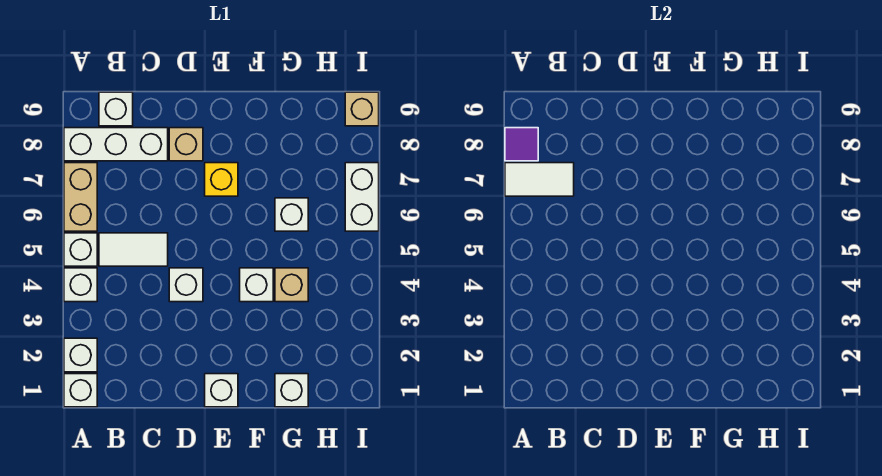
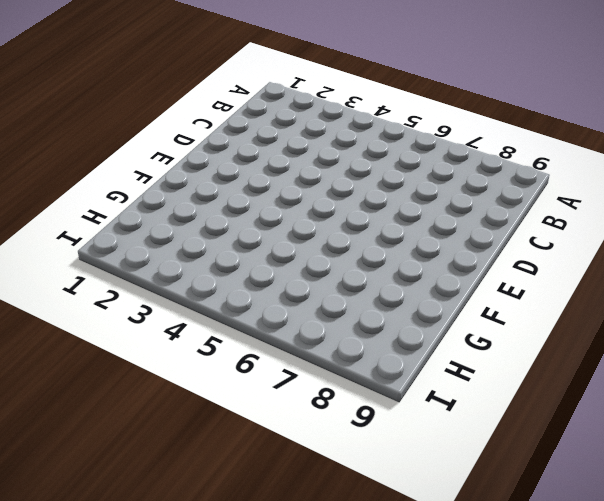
none -> white brick A1 level 1
none -> white brick A2 level 1
none -> white brick A4 level 1

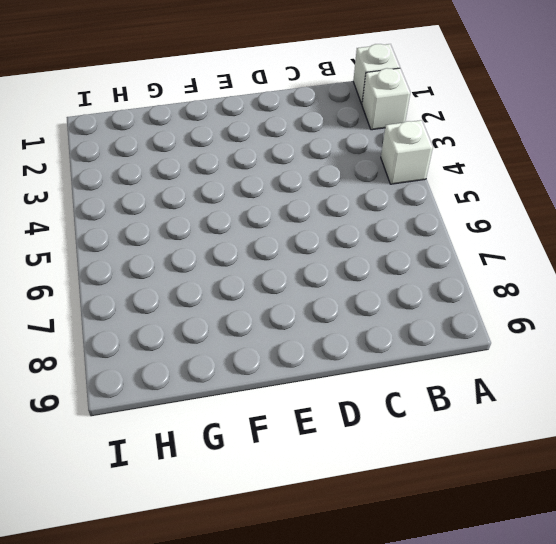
none -> white brick A5 level 1
none -> tan brick A6:A7 level 1
none -> white brick A8:C8 level 1

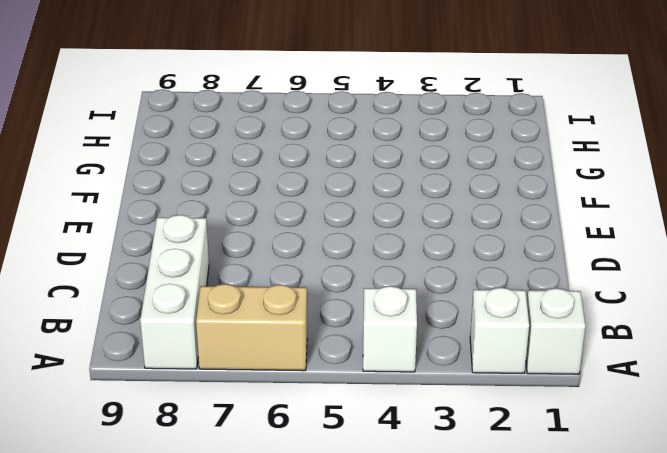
none -> white brick A5 level 1
none -> white tile B5:C5 level 1
none -> white brick B9 level 1

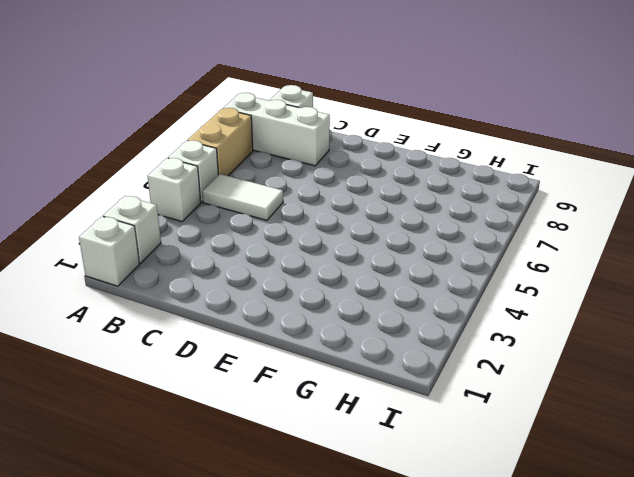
none -> white brick D4 level 1
none -> tan brick D8 level 1
none -> white brick E1 level 1

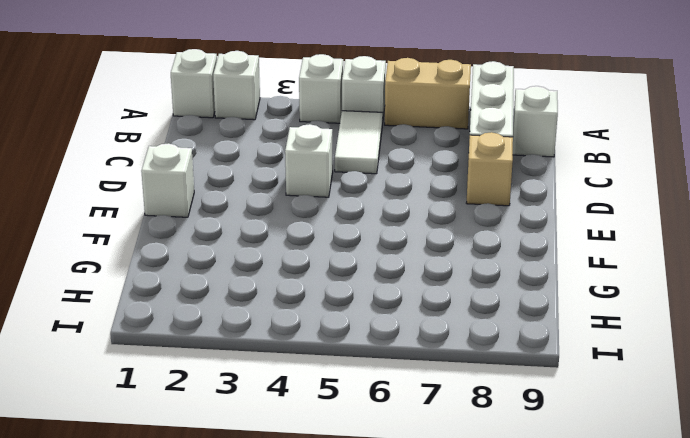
none -> yellow brick E7 level 1
none -> white brick F4 level 1
none -> white brick G1 level 1

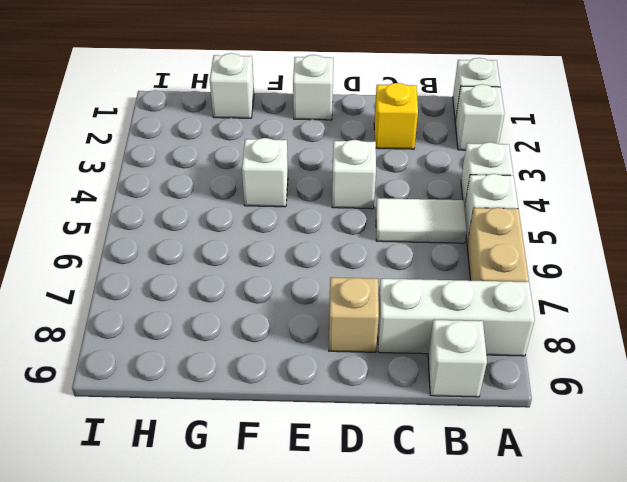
yellow brick C2 level 1 -> yellow brick E7 level 1
none -> tan brick G4 level 1
none -> white brick G6 level 1
none -> white brick I6:I7 level 1

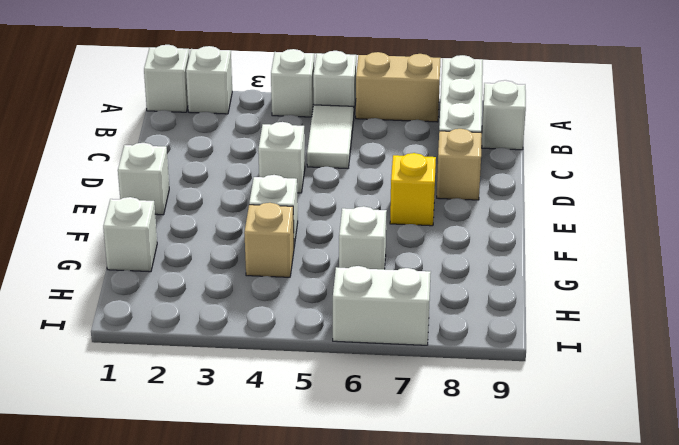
none -> tan brick I9 level 1
none -> white tile A7:B7 level 2
none -> purple tile A8 level 2

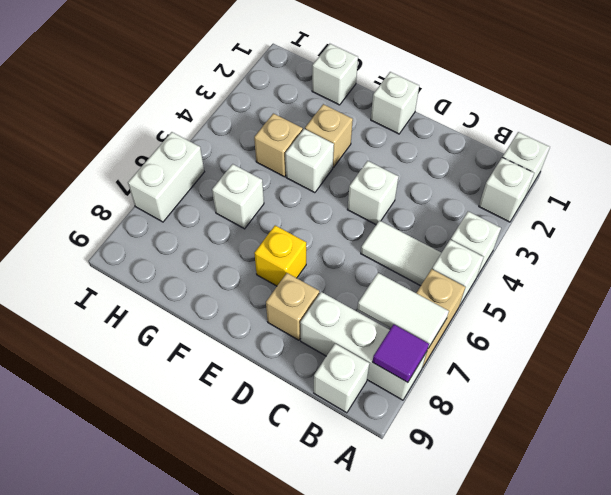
tan brick F3 level 1 -> tan brick I9 level 1

